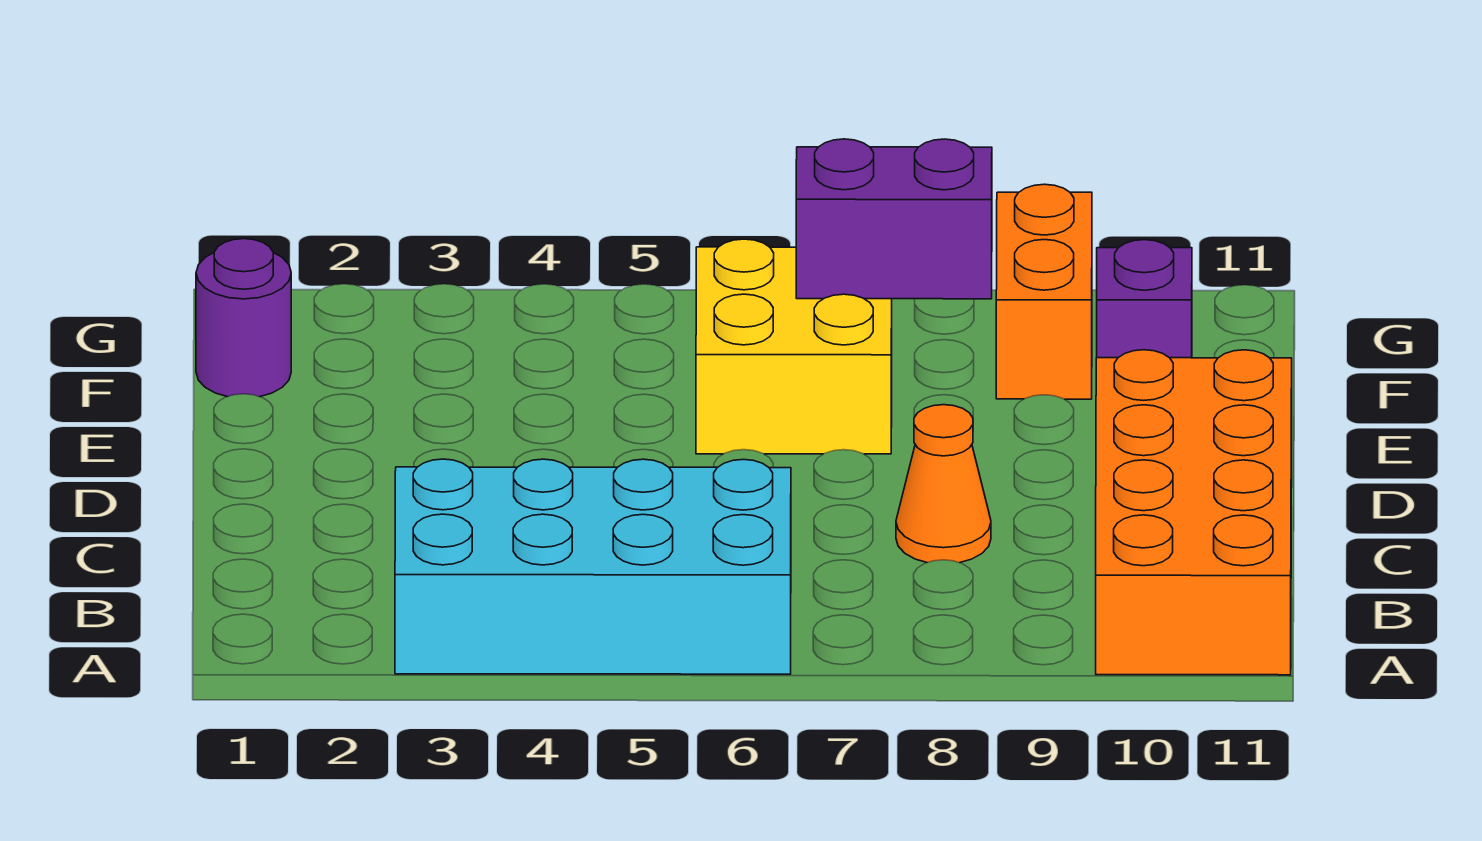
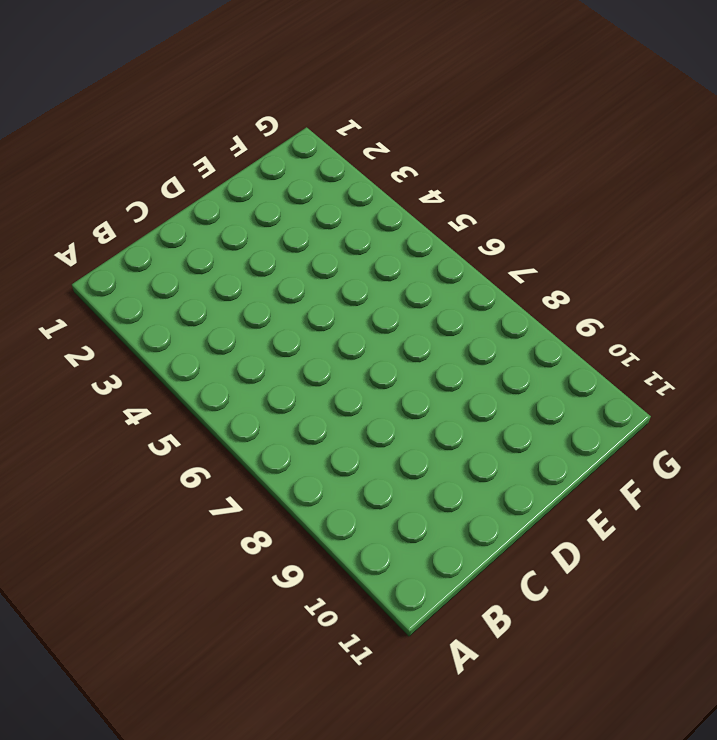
none -> cyan brick A3:B6 level 1
none -> orange brick A10:D11 level 1

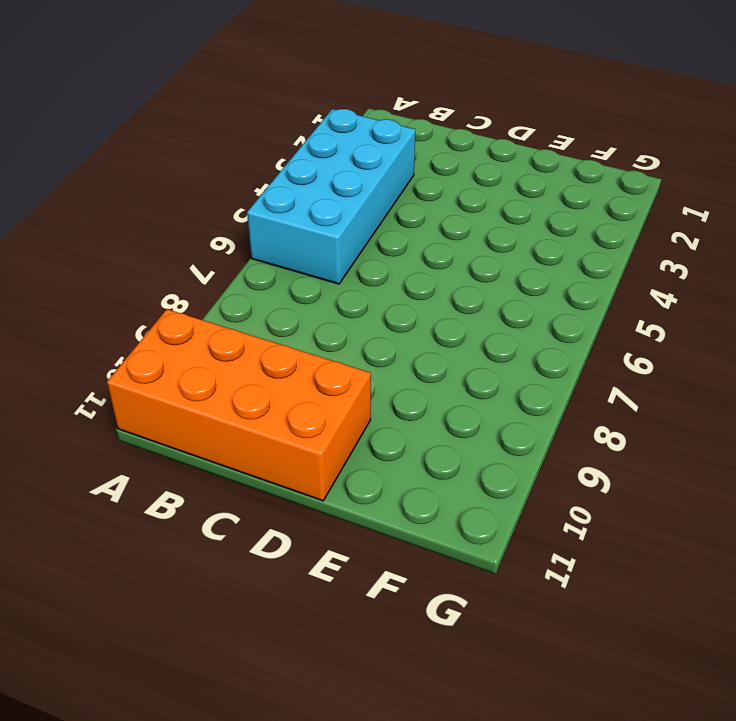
none -> orange cone C8 level 1
none -> yellow brick E6:F7 level 1

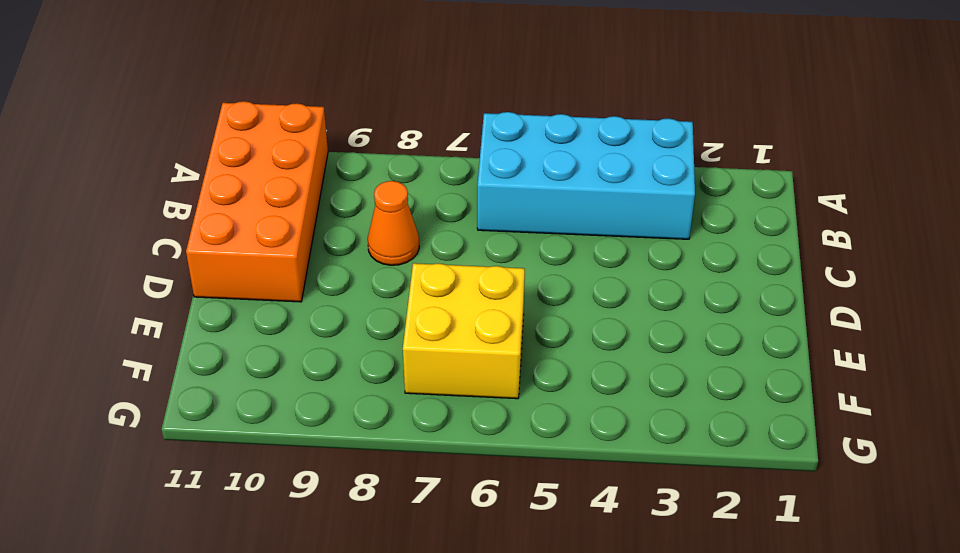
none -> purple round brick F1 level 1
none -> orange brick F9:G9 level 1

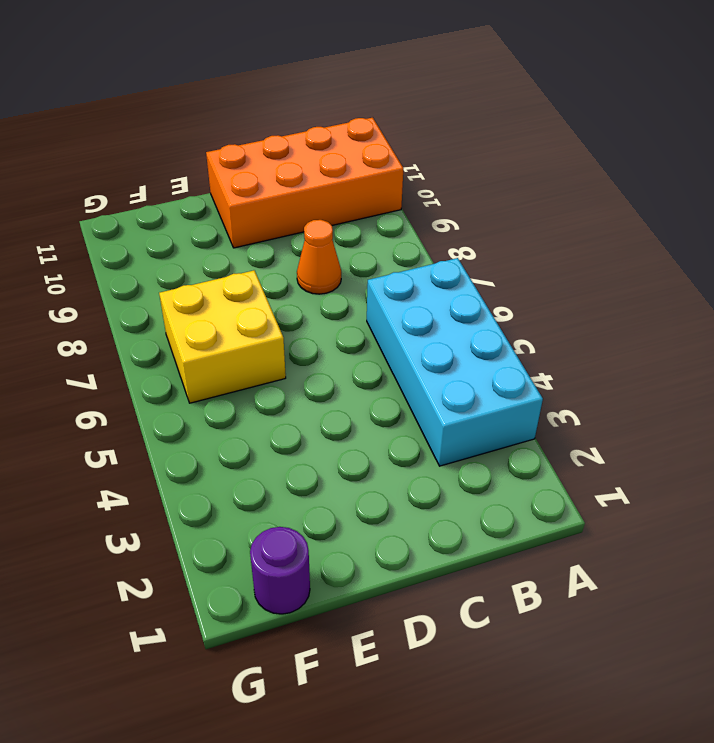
none -> orange brick F9:G9 level 1
none -> purple brick F10 level 1

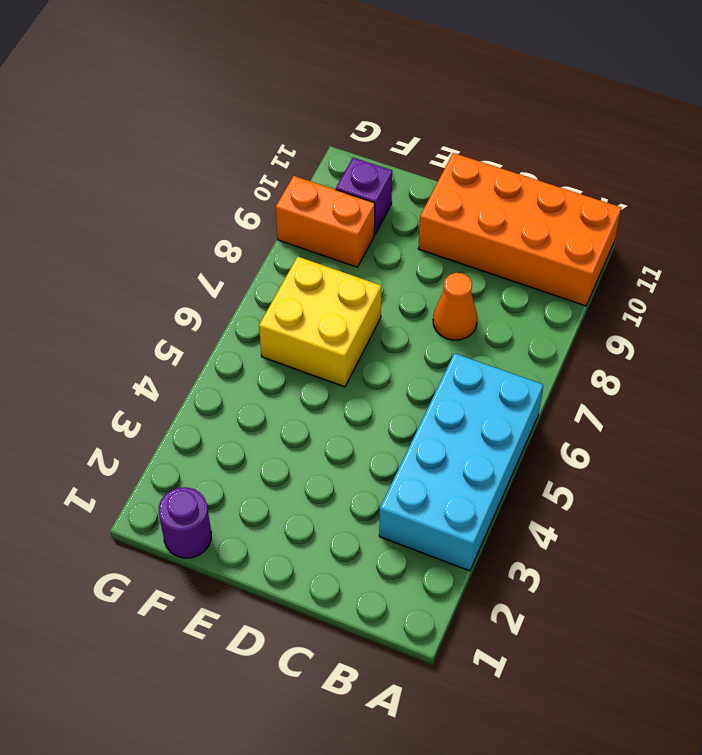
none -> purple brick F7:F8 level 2

